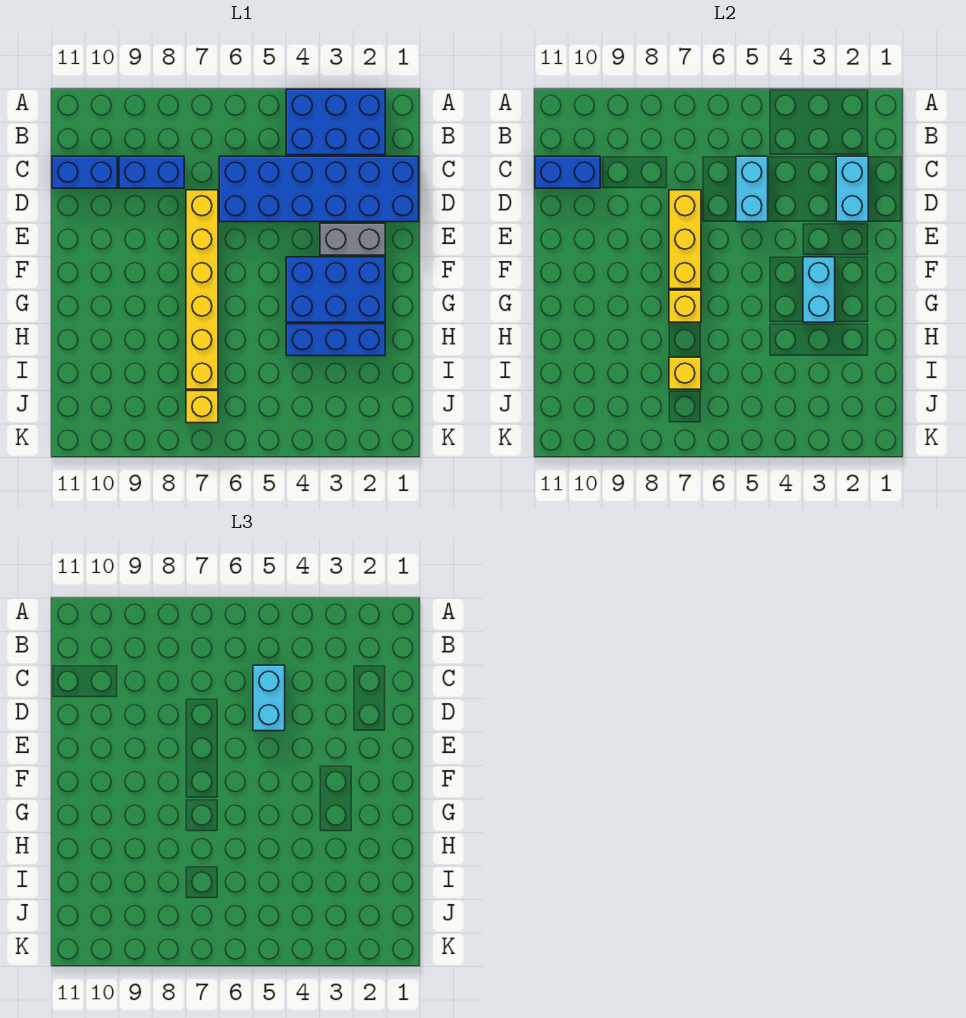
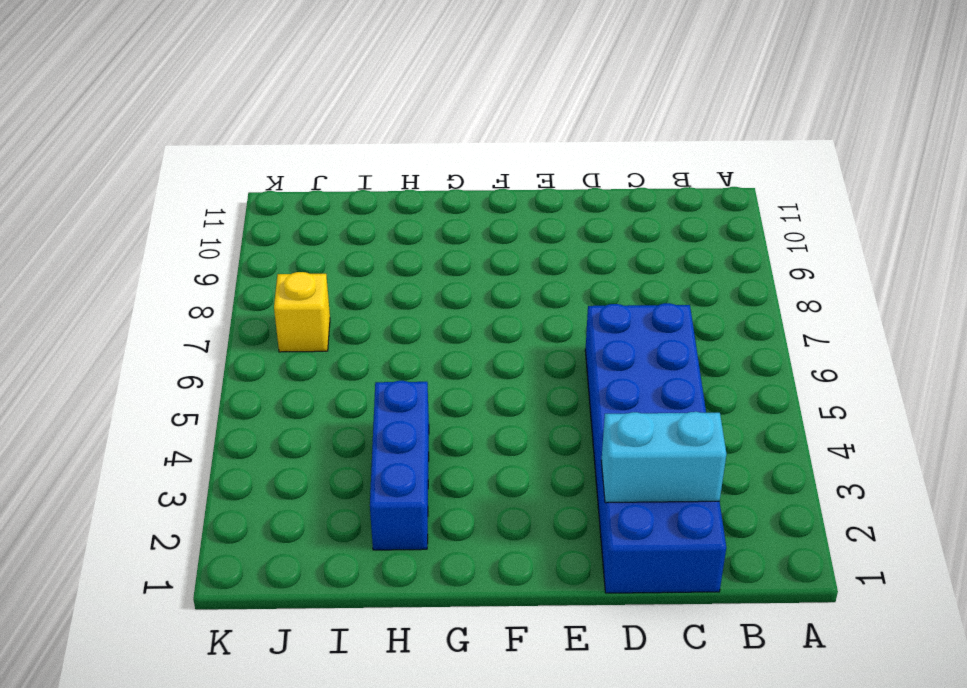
none -> blue brick A2:B4 level 1
none -> blue brick C8:C9 level 1
none -> blue brick C10:C11 level 1

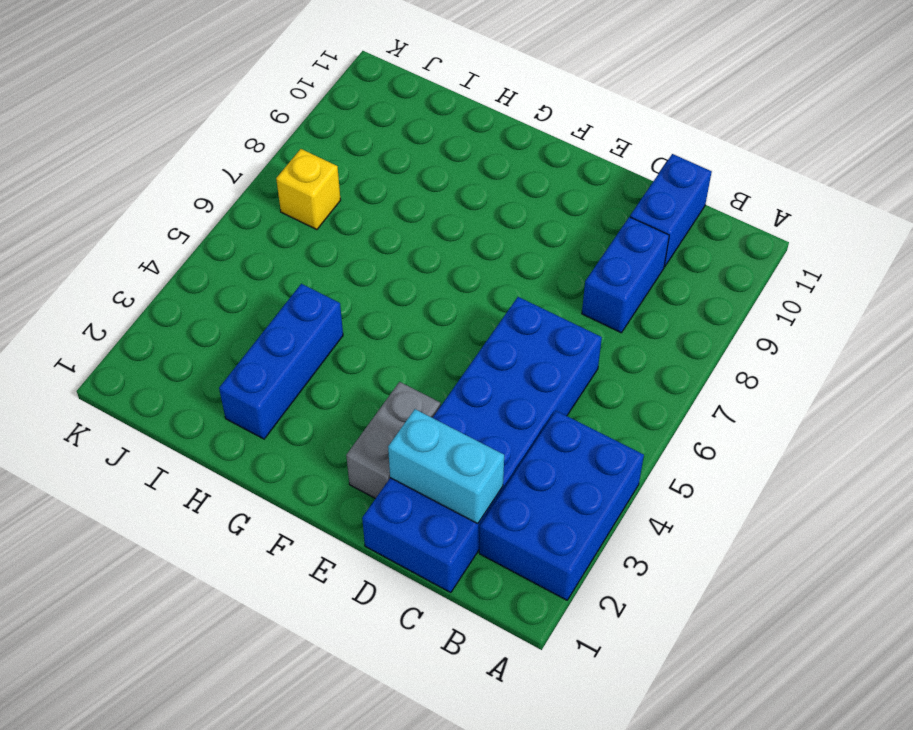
none -> yellow brick D7:I7 level 1
none -> blue brick F2:G4 level 1
none -> cyan brick C5:D5 level 2

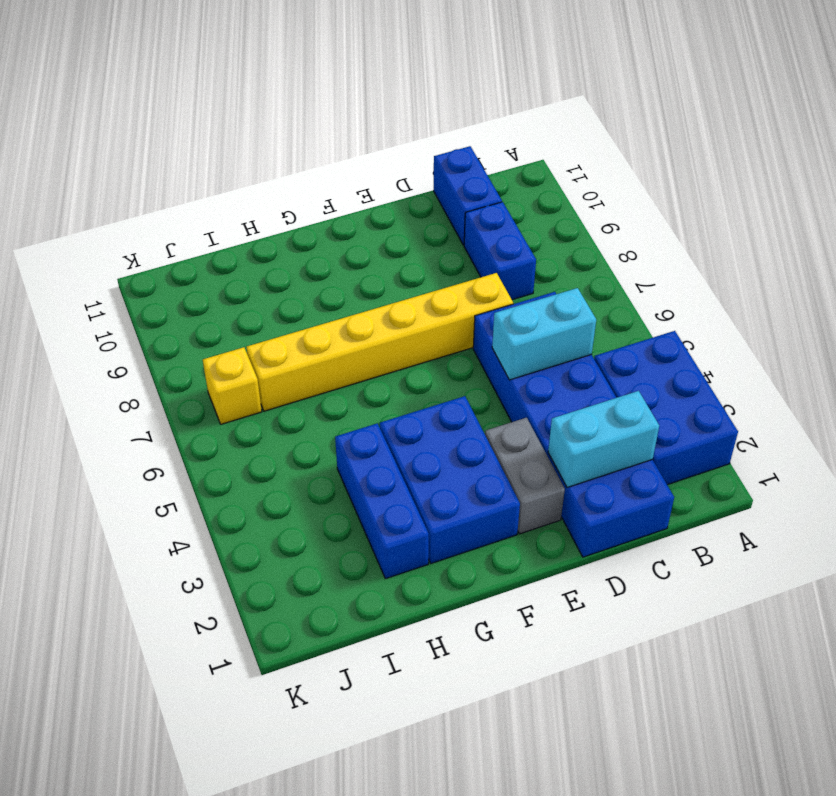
none -> blue brick C10:C11 level 2
none -> yellow brick D7:F7 level 2
none -> cyan brick F3:G3 level 2

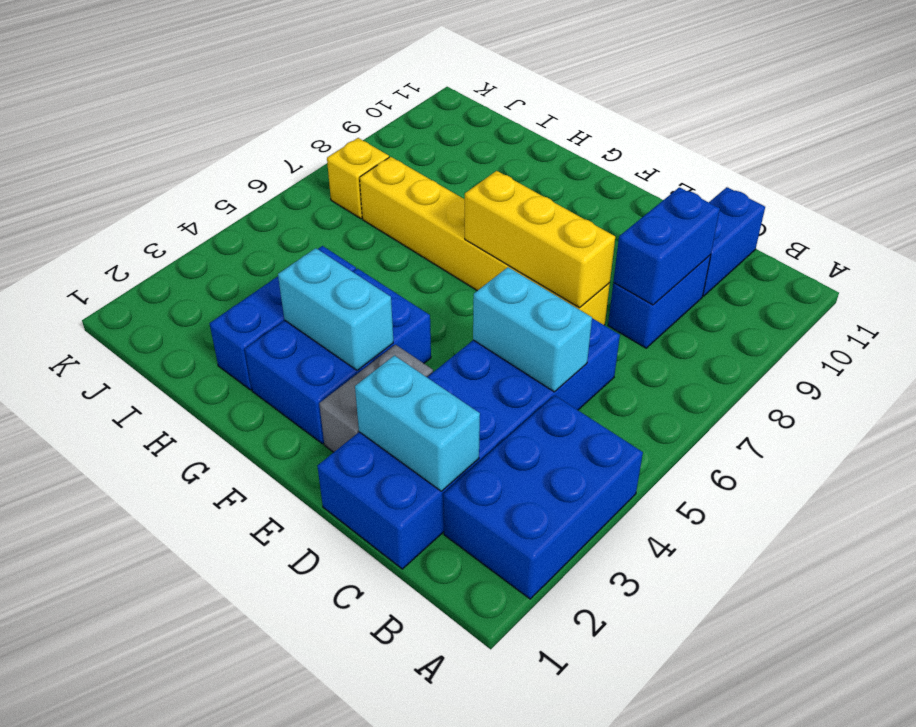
blue brick C8:C9 level 2 -> blue brick C10:C11 level 2
none -> yellow brick G7 level 2
none -> yellow brick I7 level 2
none -> cyan brick C5:D5 level 3

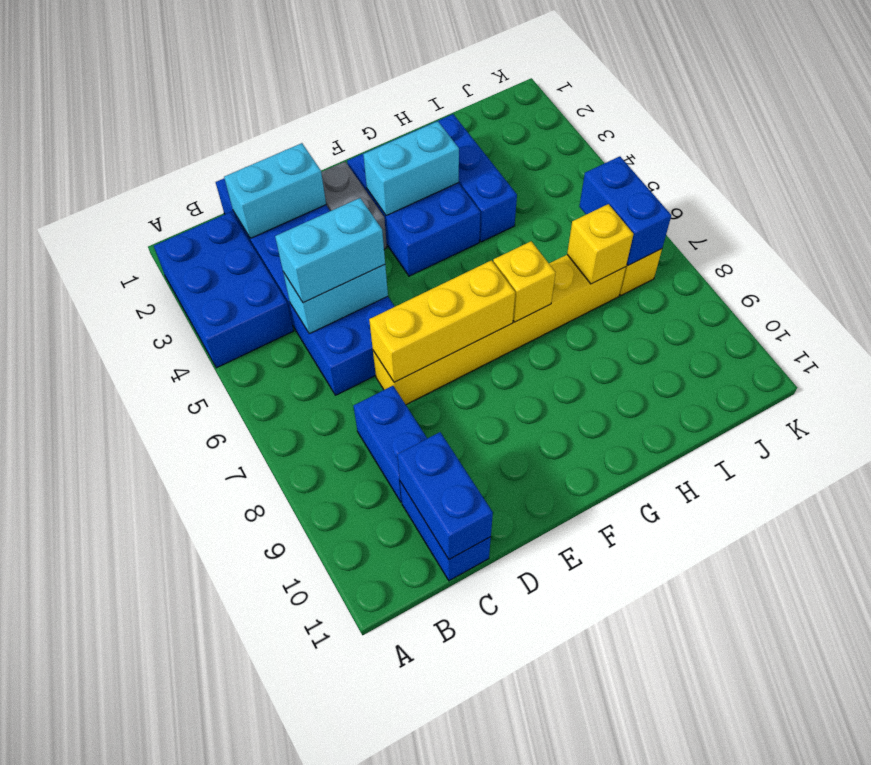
blue brick J6:J7 level 2 -> none

